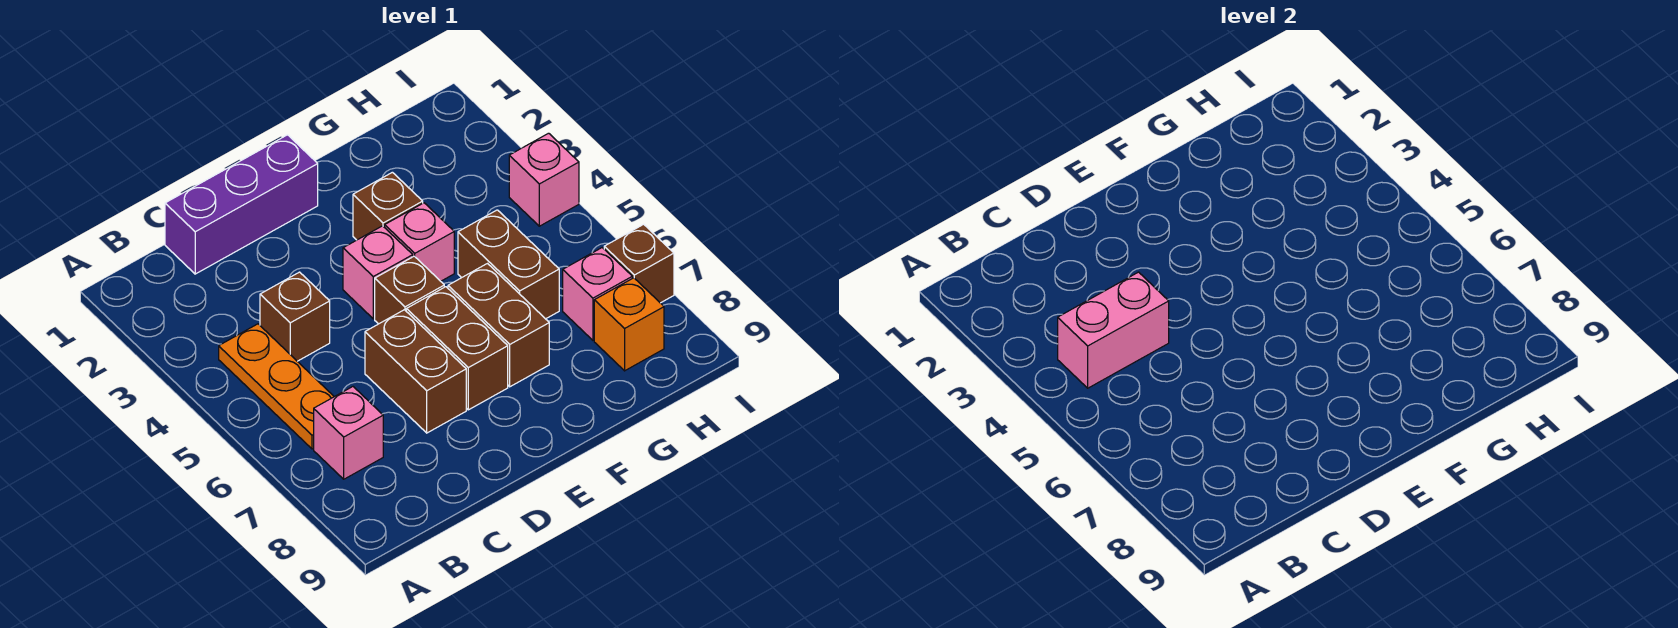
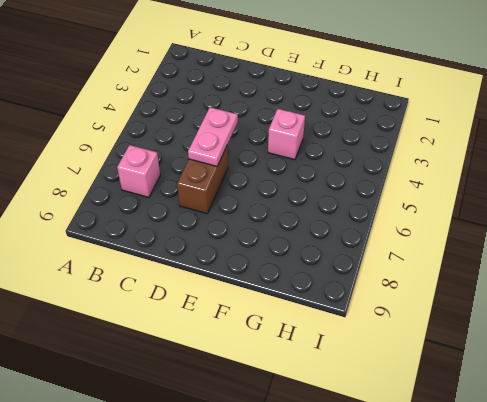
pink plate D5:D6 level 2 -> none
none -> orange plate B4:B6 level 1
none -> purple brick C1:E1 level 1
none -> brown brick C4 level 1

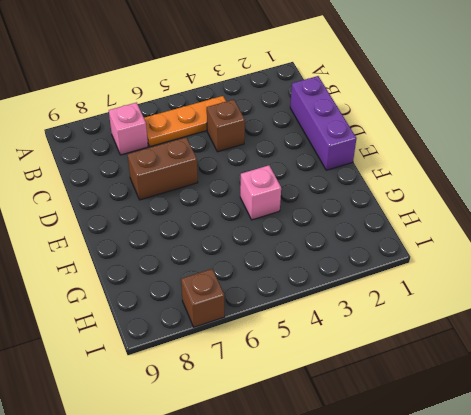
none -> pink brick E4 level 1
none -> brown brick E5 level 1
none -> brown brick E6:E7 level 1

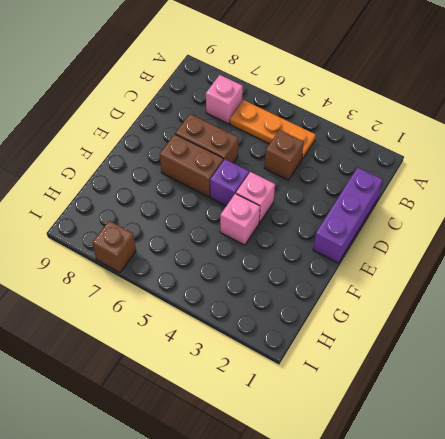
purple brick E5 level 1 -> brown brick E5 level 1
none -> brown brick F3 level 1
none -> brown brick F6:F7 level 1
none -> brown brick G5:G6 level 1

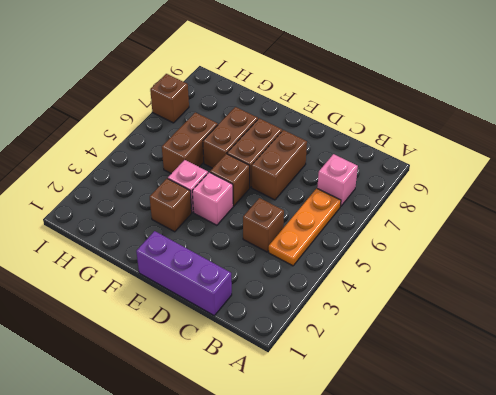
none -> pink brick H7 level 1
none -> orange brick H8 level 1
none -> pink brick I4 level 1

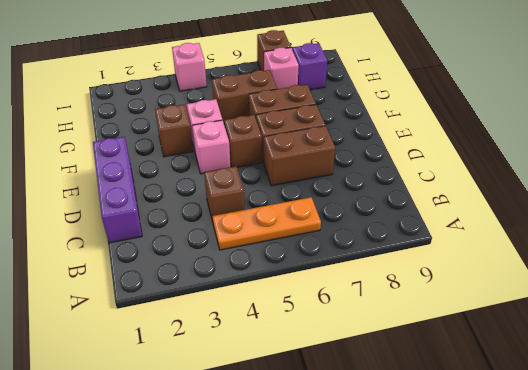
purple brick H8 level 1 -> orange brick H8 level 1
none -> pink brick B7 level 1
none -> pink brick B4:C4 level 2

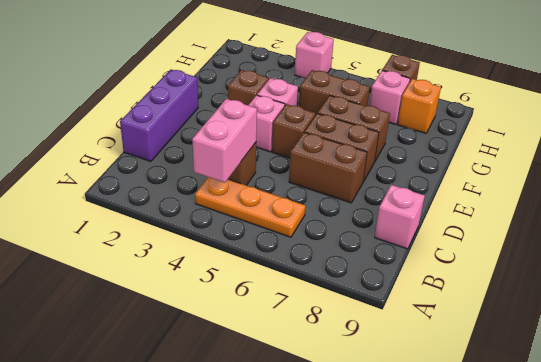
pink brick C9 level 1 -> pink brick B7 level 1

